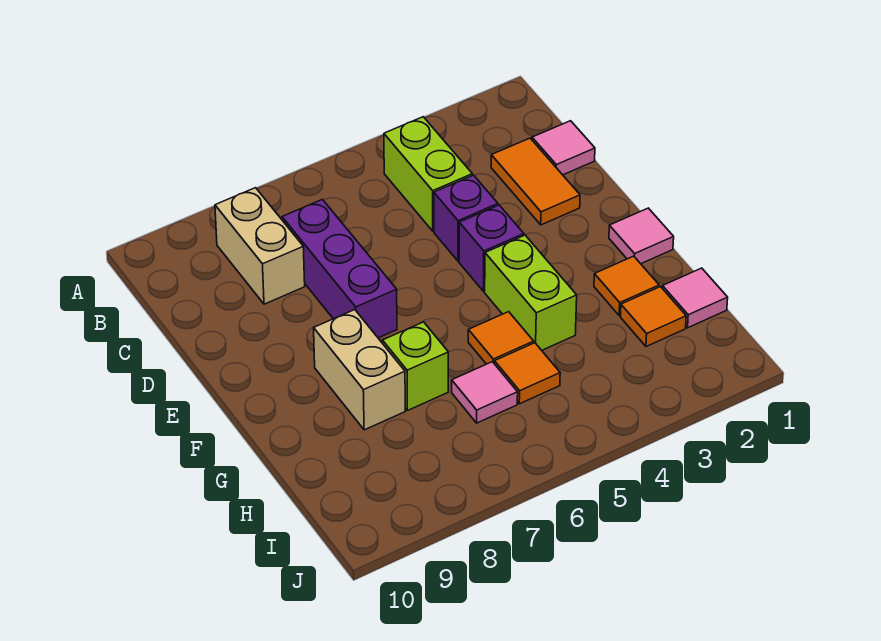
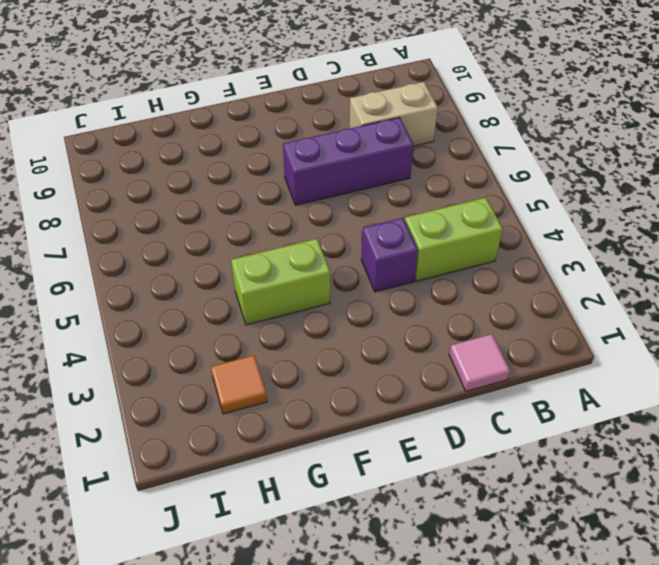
none -> orange tile C2:D2 level 1
none -> purple brick E4 level 1
none -> pink tile F1 level 1

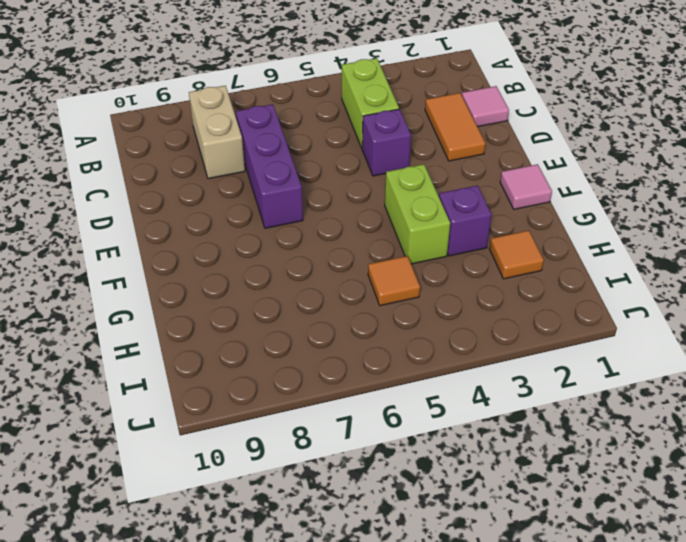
purple brick G3 level 1 -> purple brick E4 level 1
none -> tan brick F8:G8 level 1
none -> orange tile G2 level 1
none -> orange tile G5 level 1

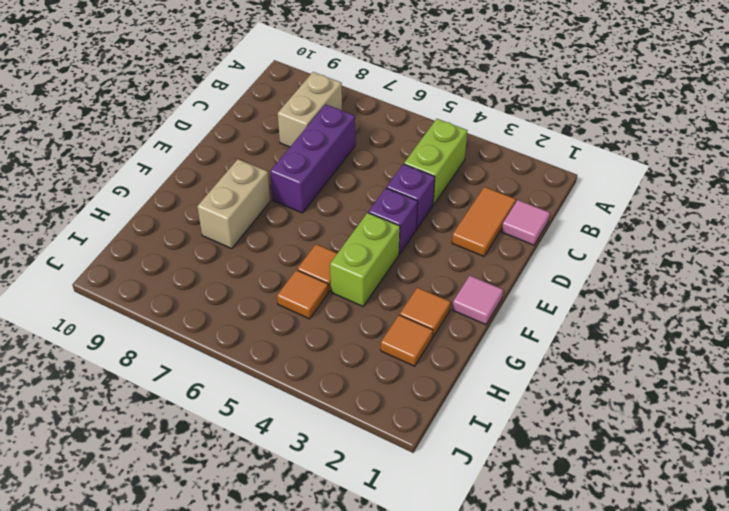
none -> lime brick G7 level 1
none -> pink tile H1 level 1
none -> pink tile H6 level 1

